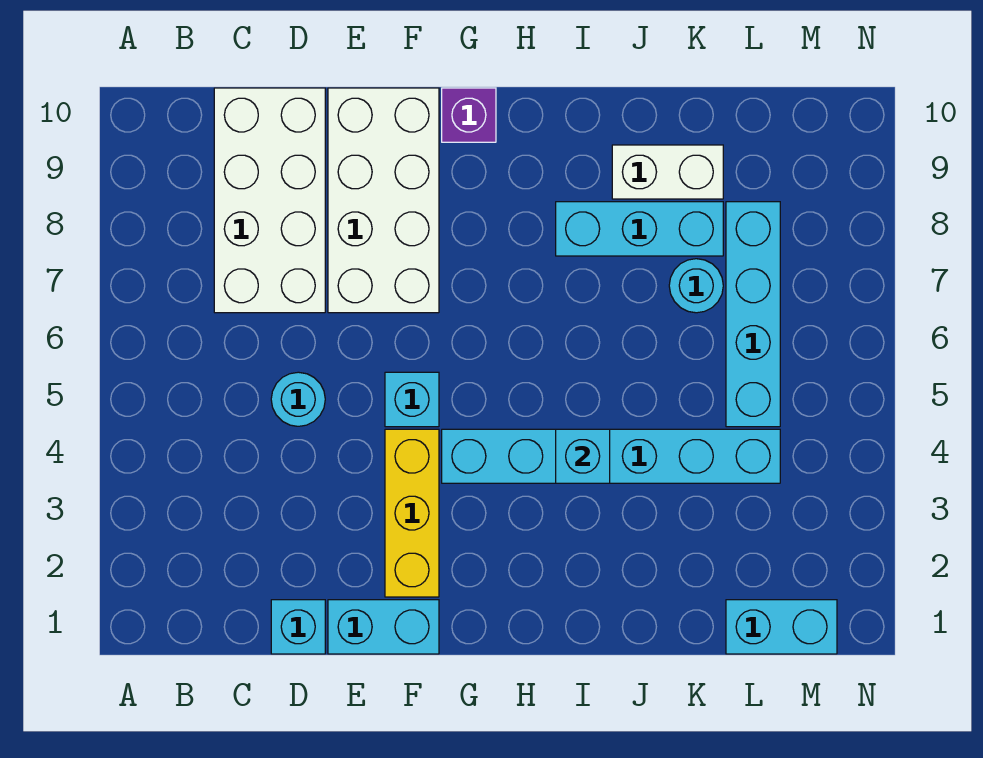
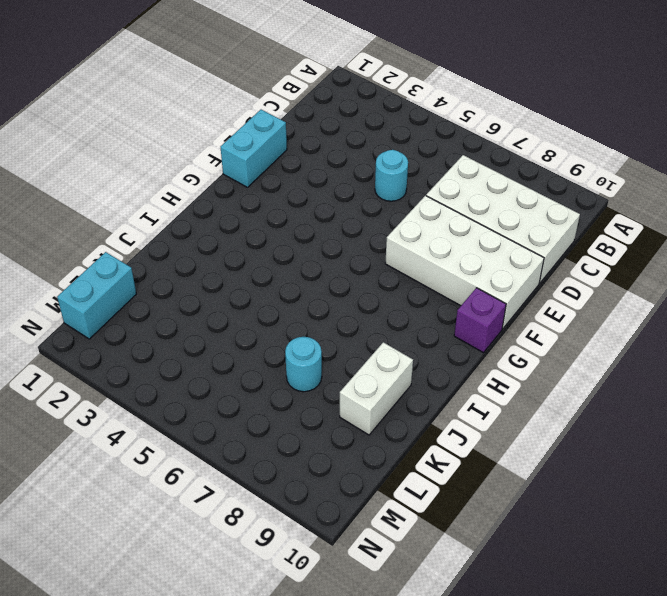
none -> cyan brick D1 level 1
none -> yellow brick F2:F4 level 1
none -> cyan brick F5 level 1

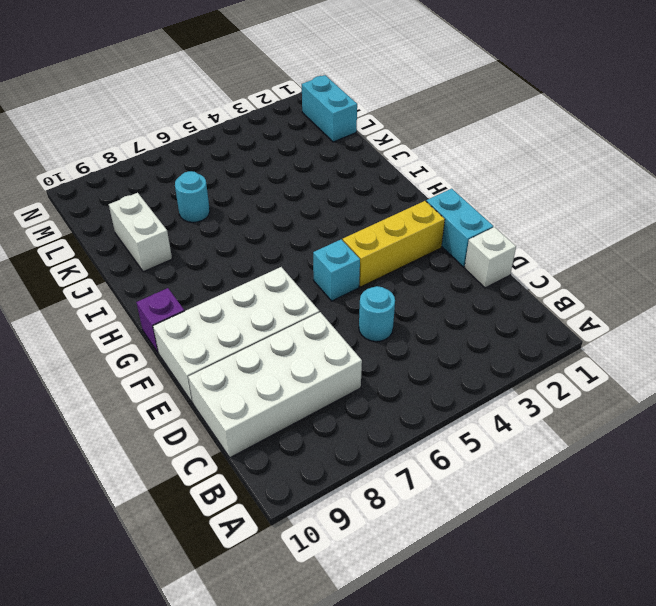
white brick D1 level 1 -> cyan brick D1 level 1
none -> cyan brick G4:L4 level 1
none -> cyan brick I8:K8 level 1
none -> cyan brick L5:L8 level 1

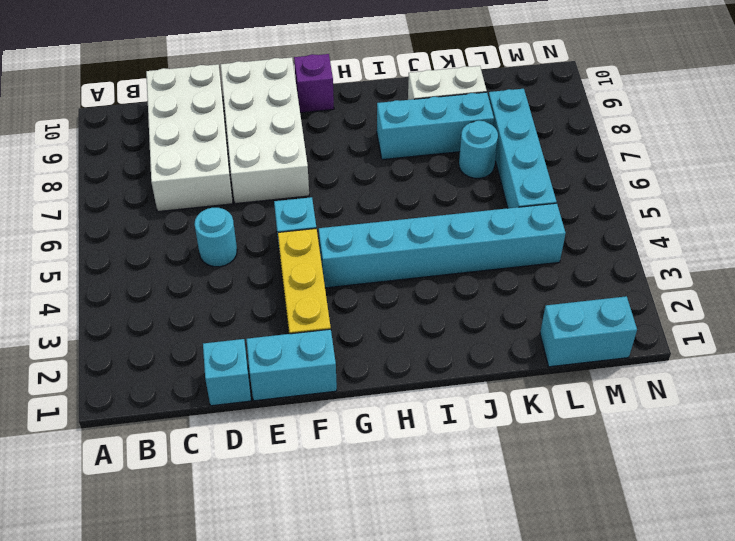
none -> cyan brick I4 level 2

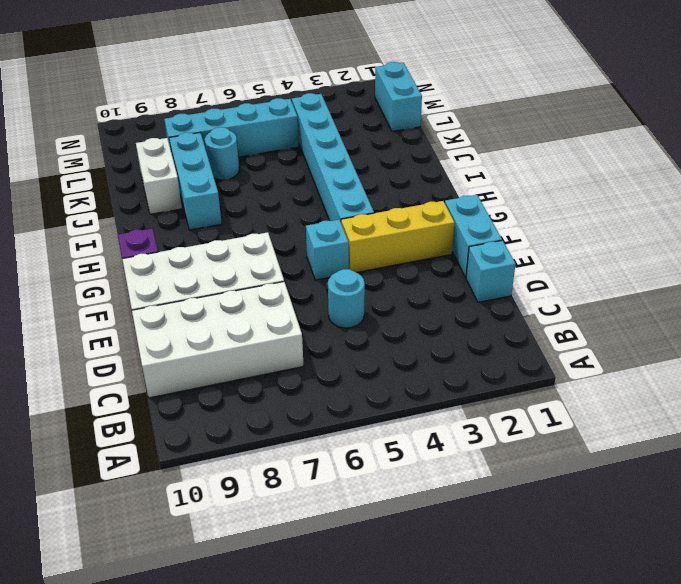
none -> cyan brick I4 level 2

